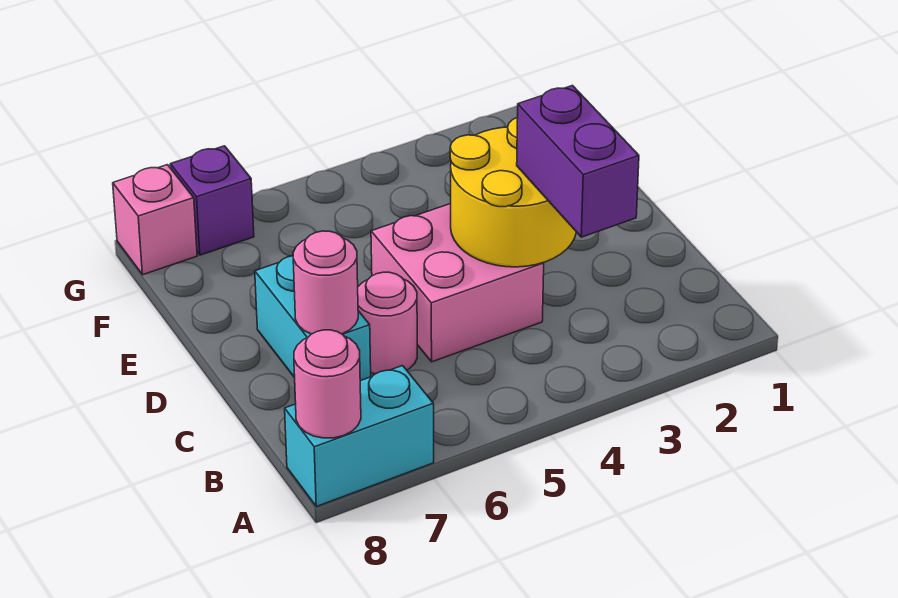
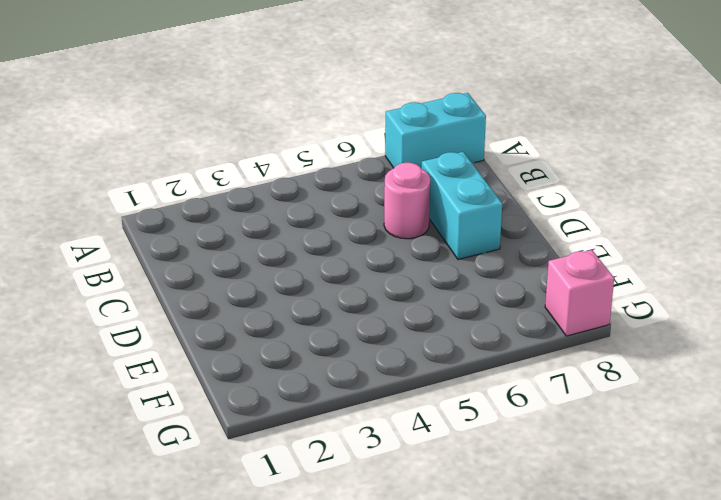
none -> pink brick C4:D5 level 1
none -> purple brick G7 level 1

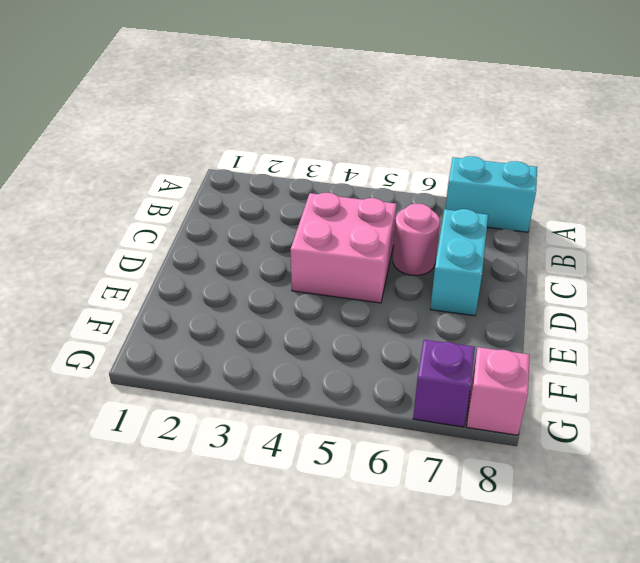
none -> pink round brick A8 level 2
none -> yellow round brick C3:D4 level 2

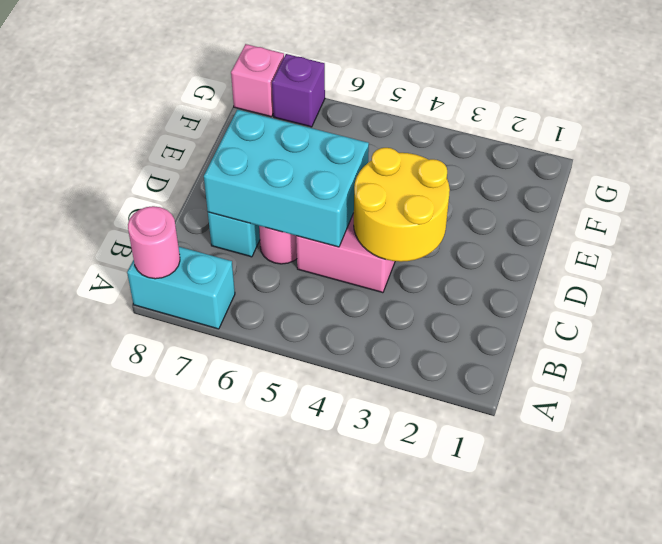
cyan brick C5:D7 level 2 -> pink round brick C7 level 2
none -> purple brick B3:C3 level 3

